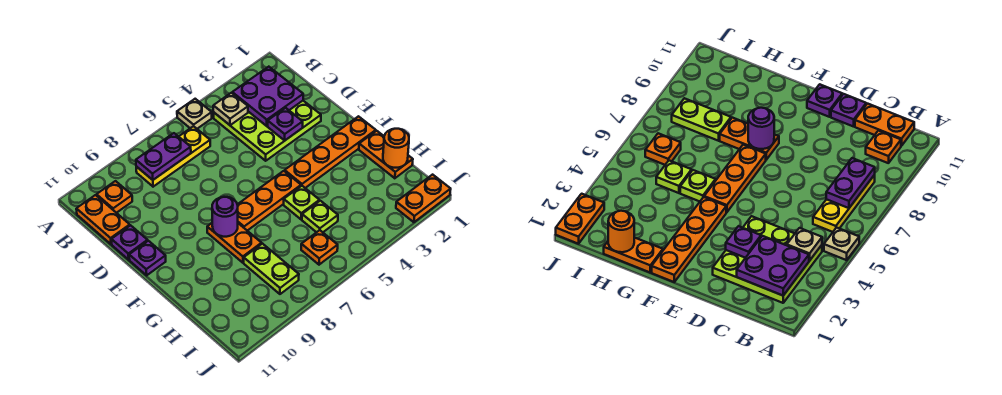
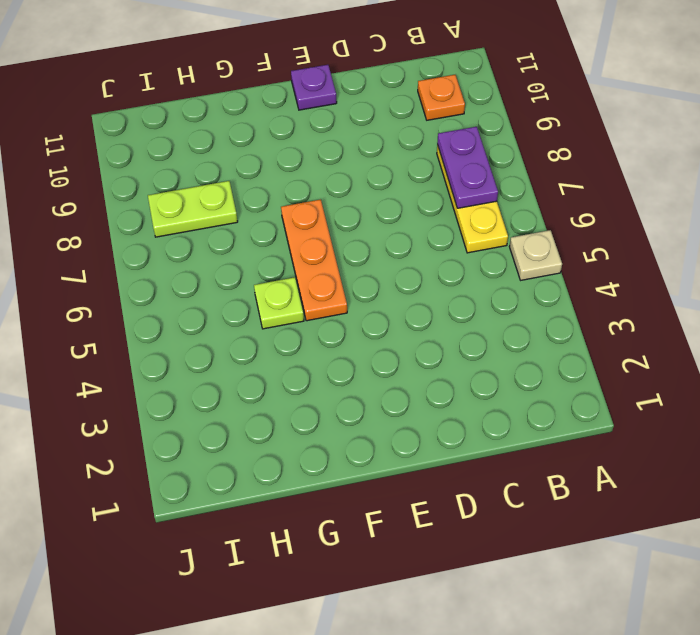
none -> lime plate B2:D4 level 1
none -> orange plate B11:C11 level 1
none -> purple plate D11 level 1

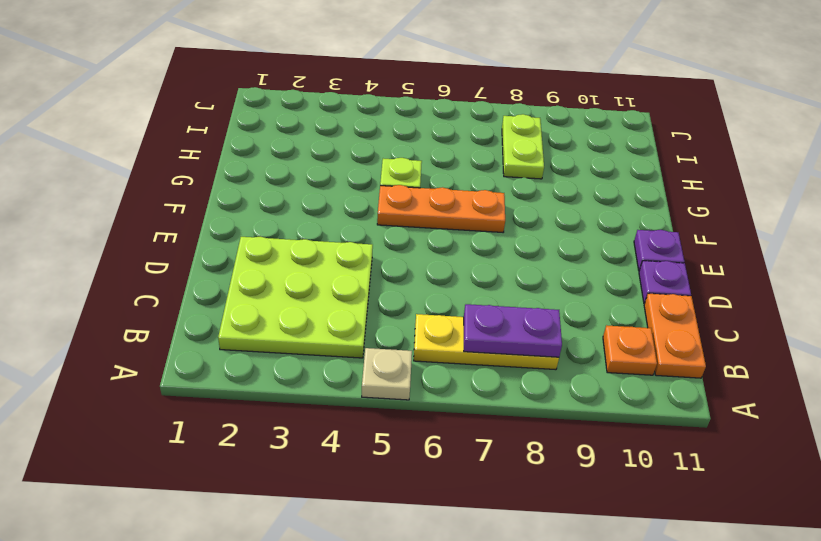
none -> orange plate F1:F4 level 1
none -> orange plate F8:G8 level 1
none -> orange plate G1:H1 level 1

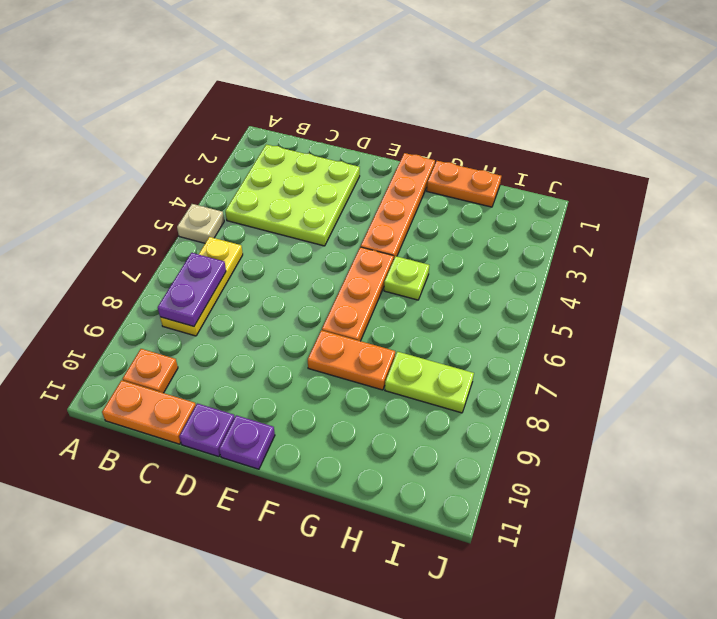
none -> lime plate H5 level 1
none -> orange plate I6 level 1
none -> orange plate J1:J2 level 1

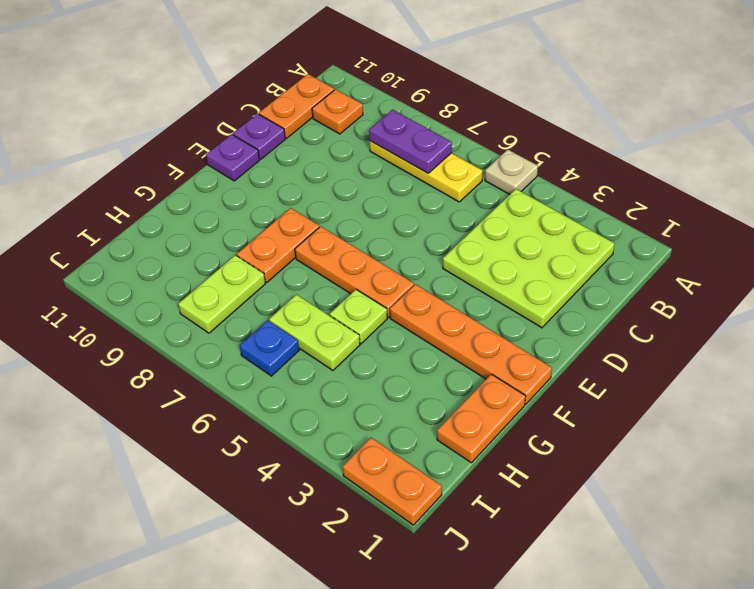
lime plate H5:H6 level 1 -> lime plate H5 level 1
blue plate I6 level 1 -> orange plate I6 level 1
none -> purple plate B2:C3 level 2
none -> tan plate B4 level 2
none -> purple plate D3 level 2

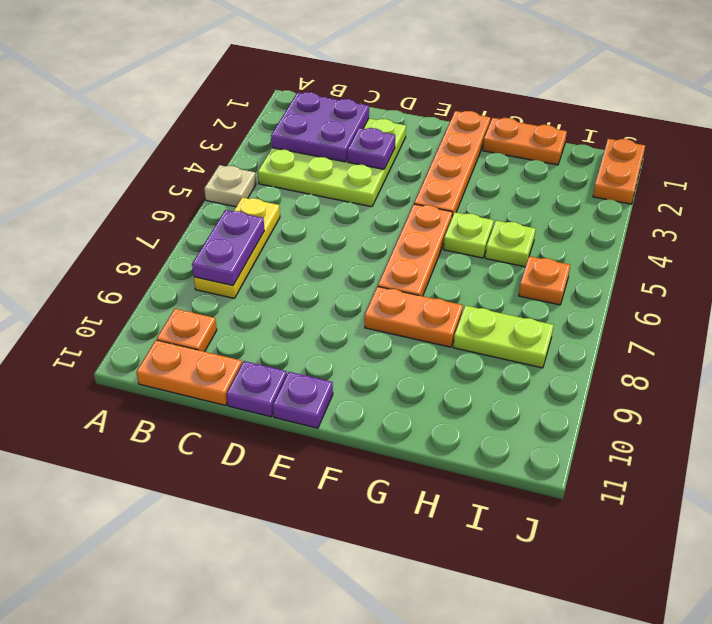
none -> tan plate B4 level 2
none -> purple round brick F8 level 2
none -> orange round brick H1 level 2

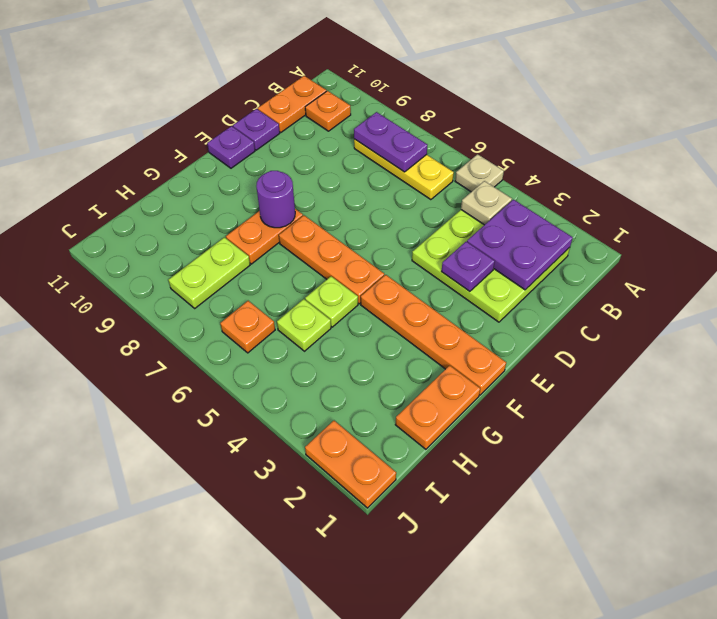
none -> orange round brick H1 level 2

